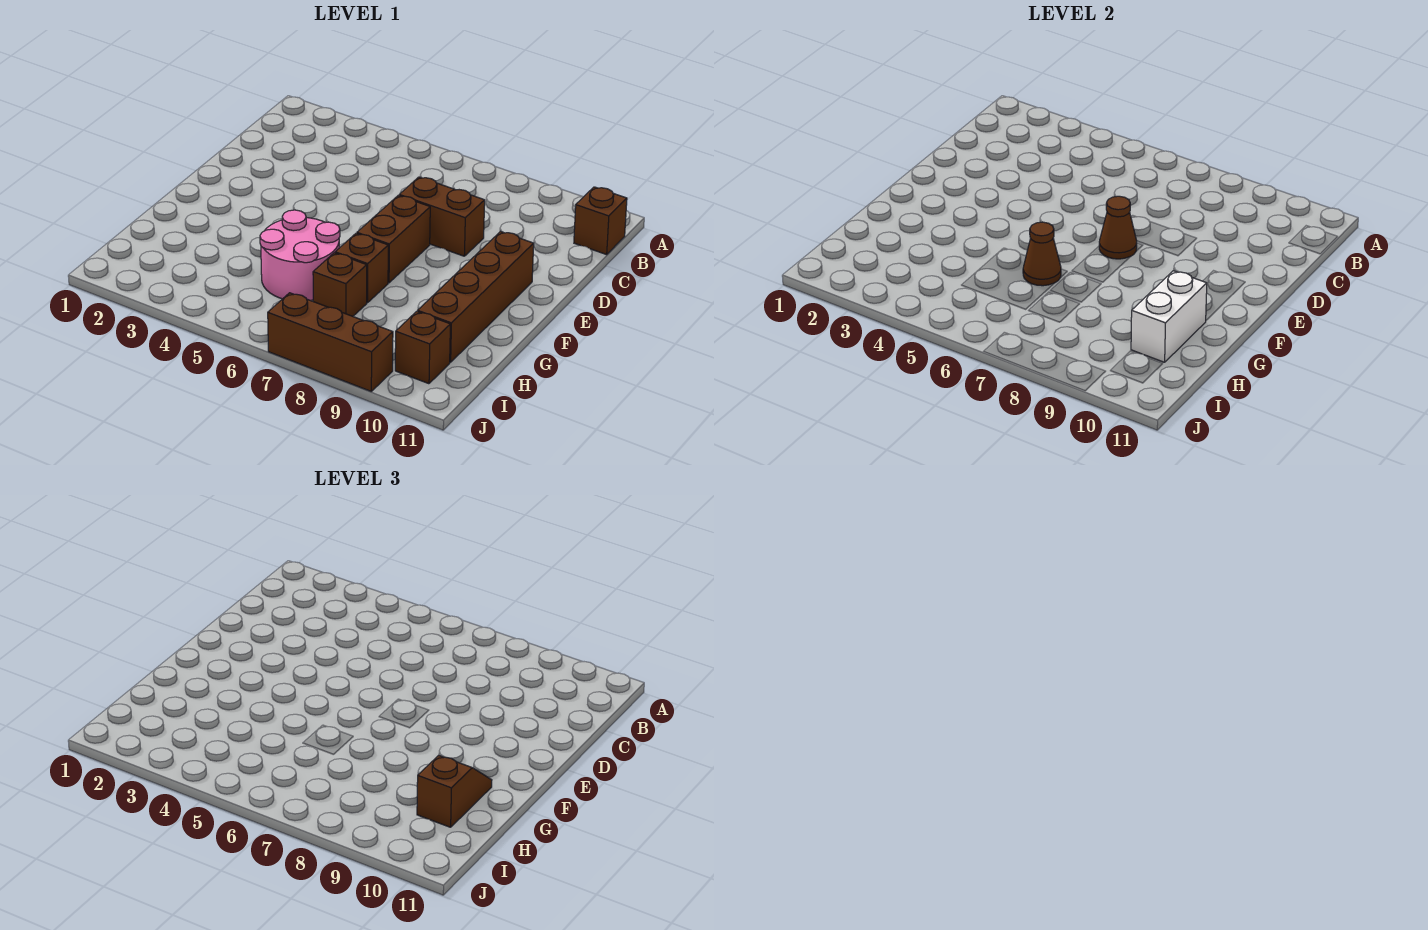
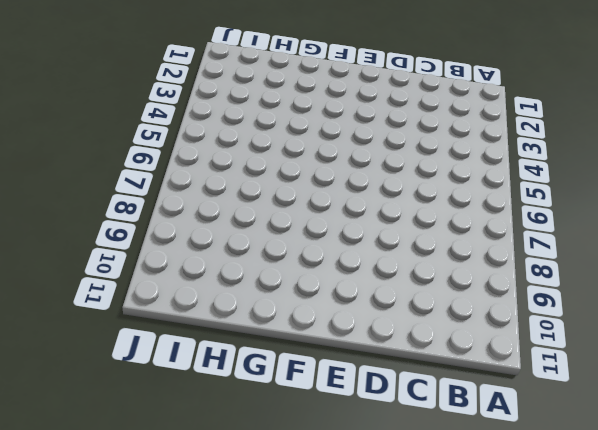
none -> brown brick B11 level 1
none -> brown brick D7:D8 level 1
none -> brown brick E7:F7 level 1

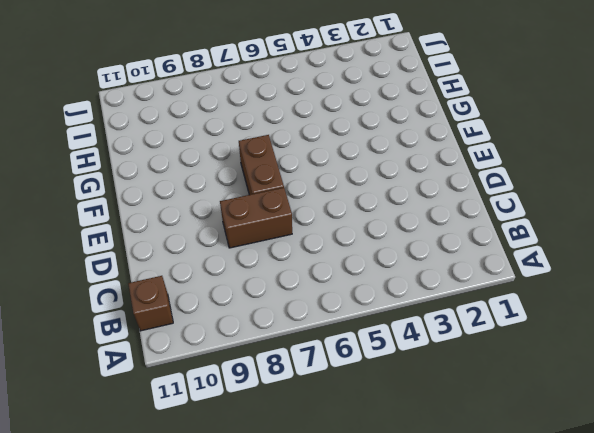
none -> brown brick E10:H10 level 1
none -> pink round brick G5:H6 level 1
none -> brown brick G7 level 1

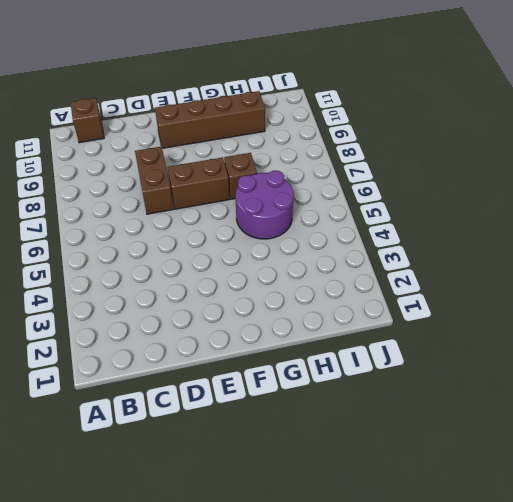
purple round brick G5:H6 level 1 -> pink round brick G5:H6 level 1
none -> brown brick H7 level 1
none -> brown brick I10 level 1
none -> brown brick J7:J9 level 1

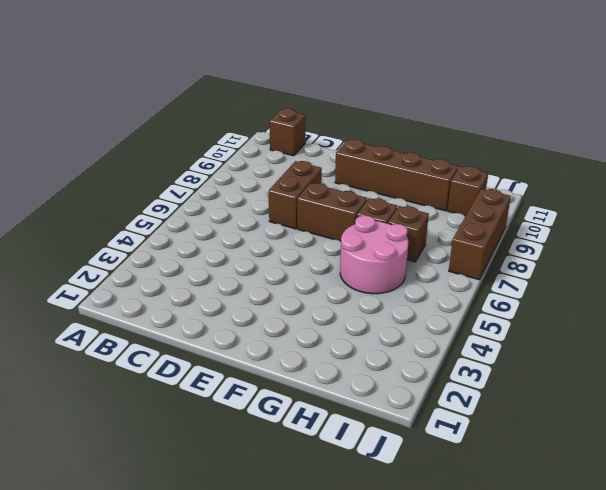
none -> brown cone E7 level 2
none -> brown cone G6 level 2
none -> white brick G10:H10 level 2

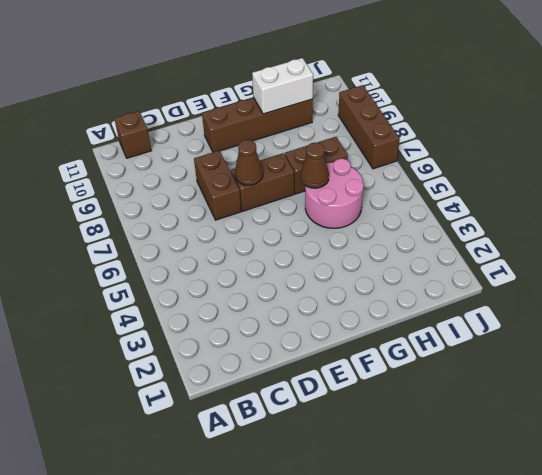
none -> brown brick I10 level 1
none -> brown slope G10:H10 level 3 top H

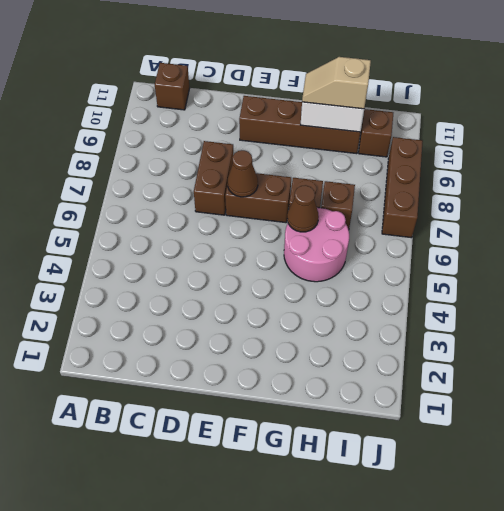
tan slope G10:H10 level 3 top H -> brown slope G10:H10 level 3 top H

